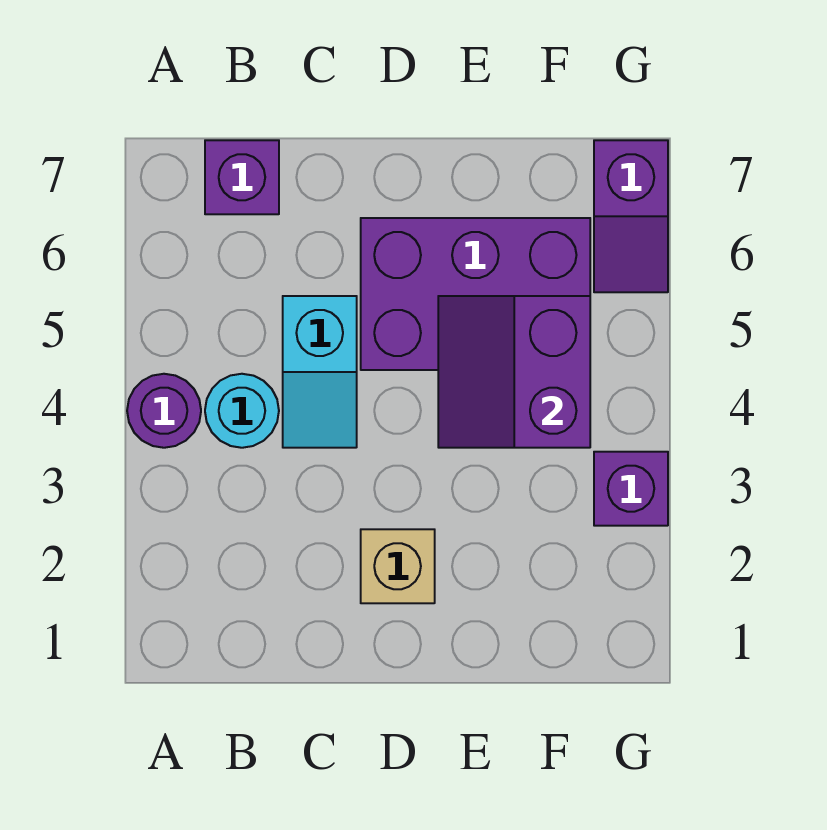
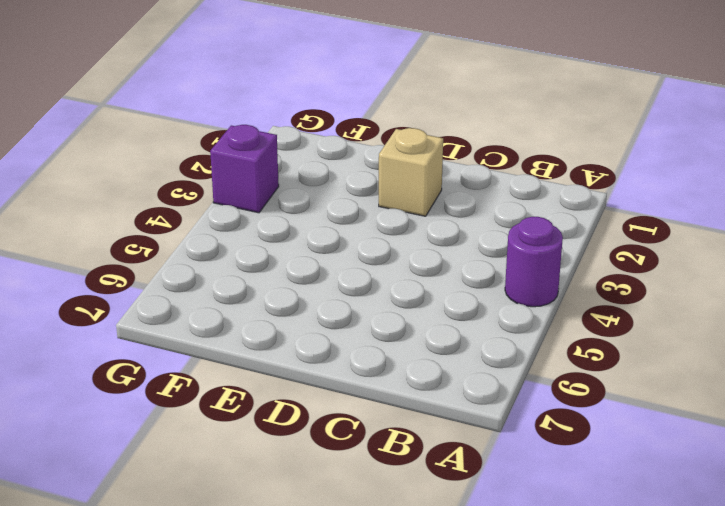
none -> cyan round brick B4 level 1
none -> purple brick B7 level 1

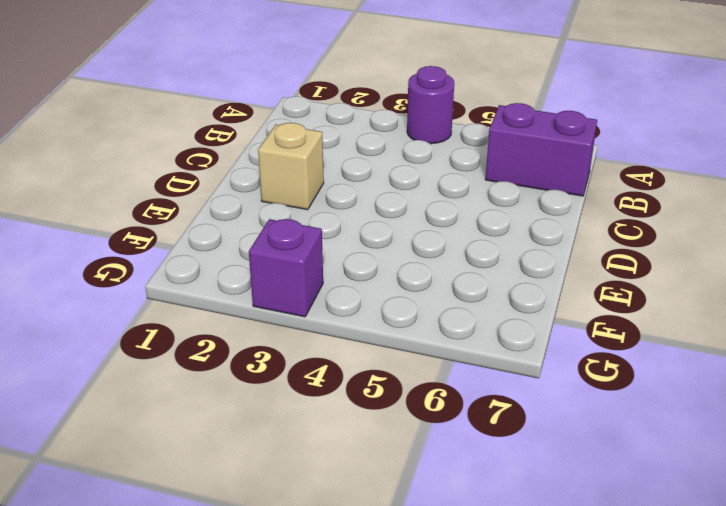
purple brick B6:B7 level 1 -> purple brick B7 level 1
none -> cyan round brick B4 level 1
none -> cyan slope C4:C5 level 1 top 5

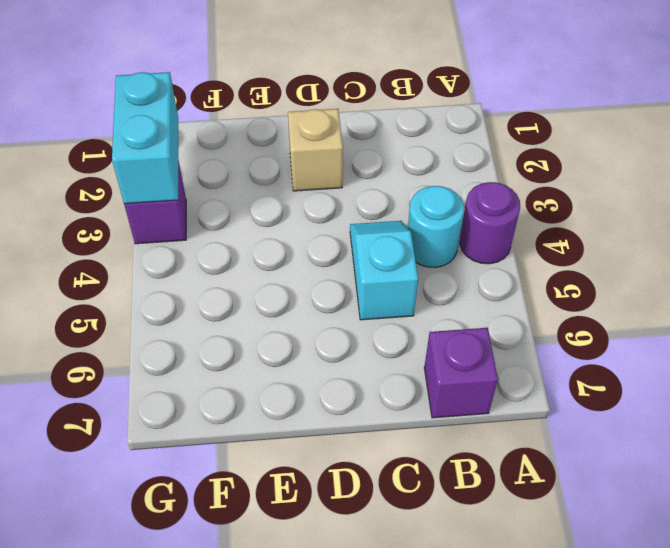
cyan brick G2:G3 level 2 -> none
none -> purple brick D5:F6 level 1
none -> purple slope G6:G7 level 1 top 7

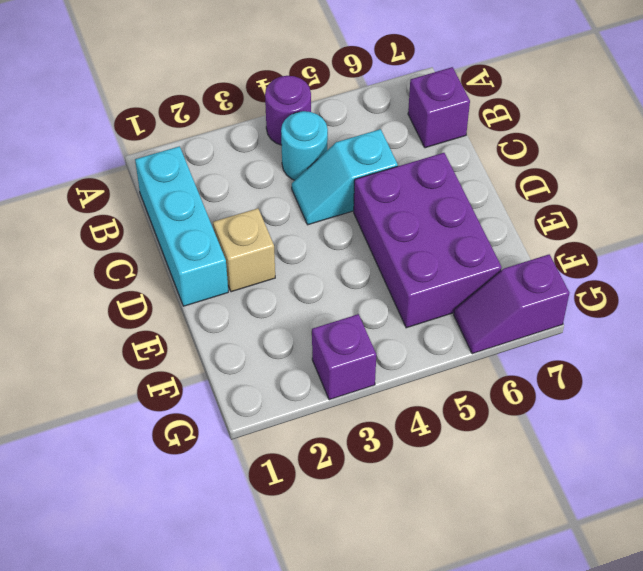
cyan brick B1:D1 level 1 -> none
none -> purple slope E4:F5 level 2 top F

